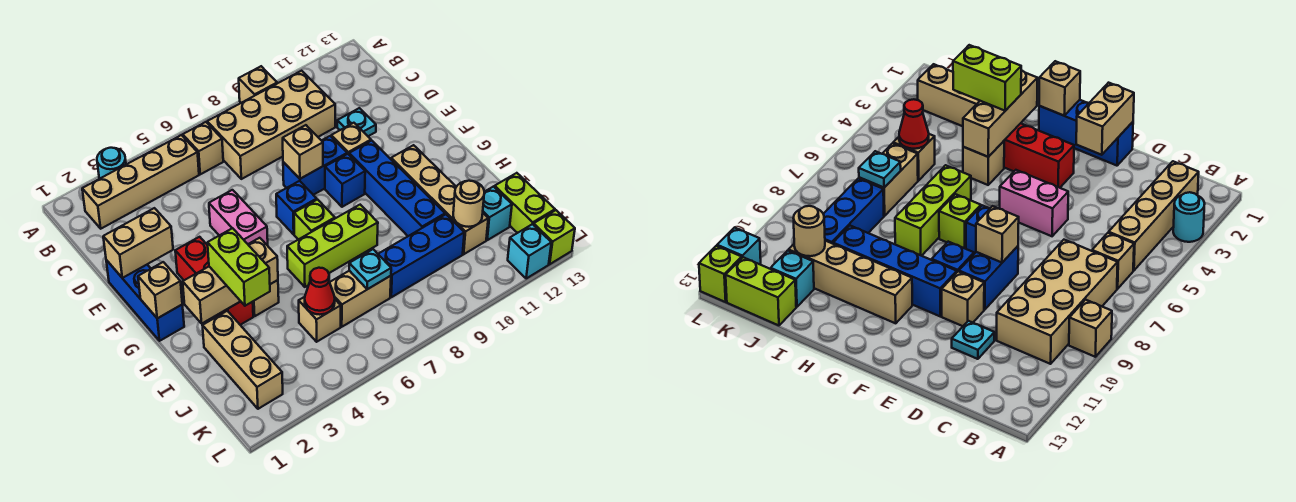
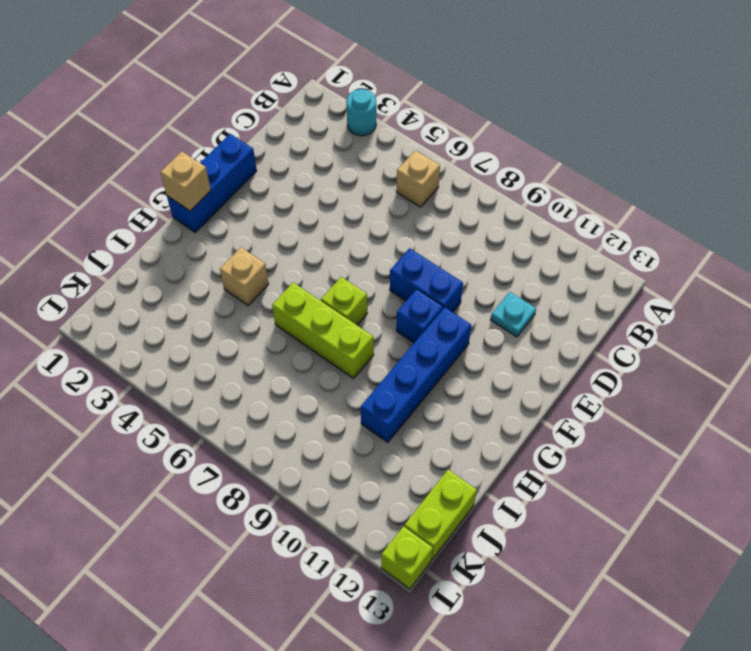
none -> tan brick A9 level 1
none -> tan brick B2:B5 level 1
none -> tan brick B7:C10 level 1
none -> pink brick E5:F5 level 1

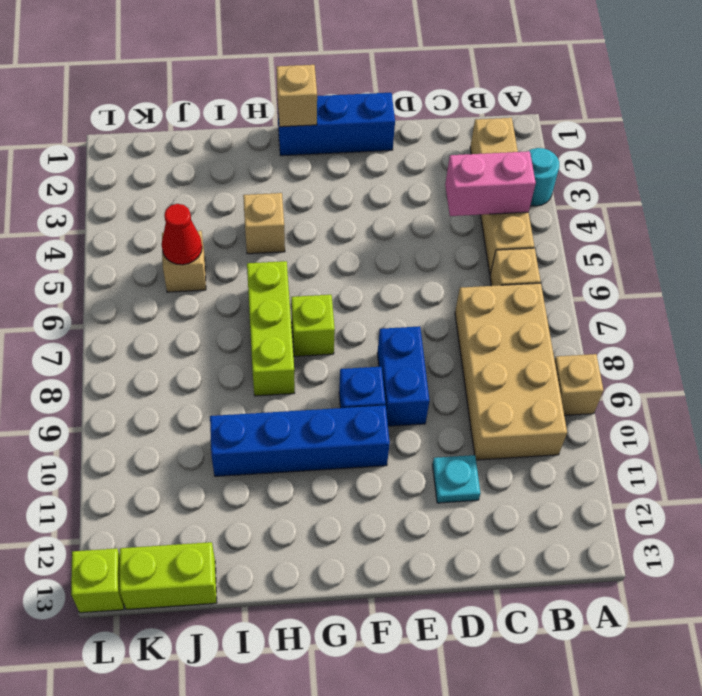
pink brick B4:C4 level 2 -> pink brick E5:F5 level 1
none -> tan brick E10 level 1
none -> red brick F3:H3 level 1
none -> blue brick F7 level 1
none -> tan brick G11:J11 level 1

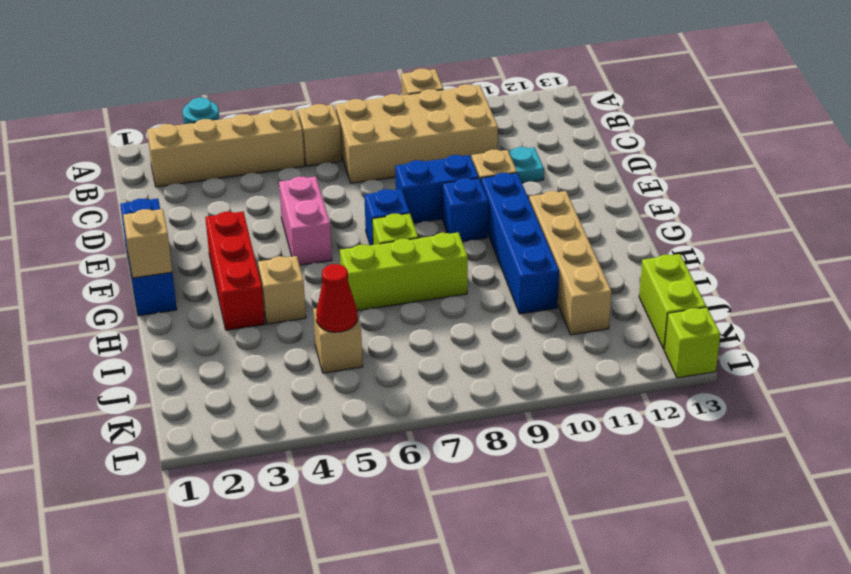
none -> tan brick I2:K2 level 1
none -> tan brick J6:J7 level 1
none -> blue brick J8:J10 level 1
none -> cyan brick J12 level 1

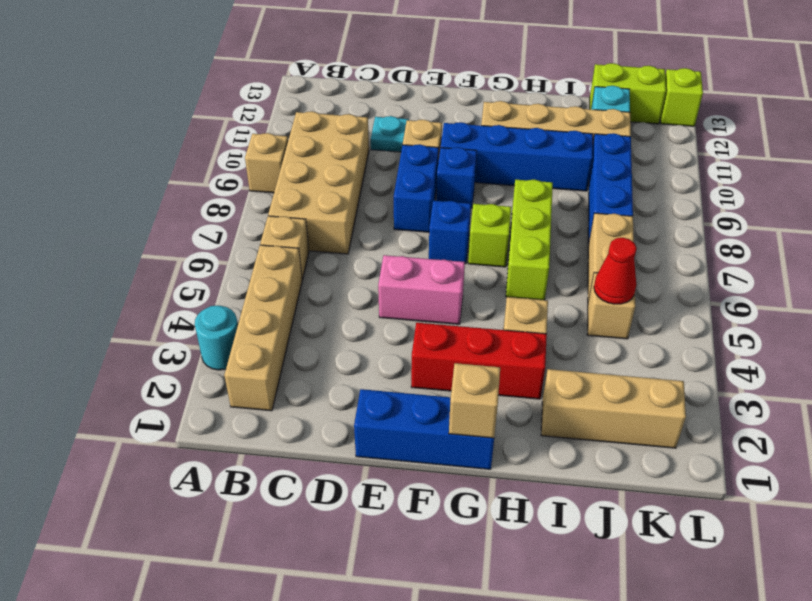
none -> cyan brick L12 level 1
none -> tan brick E1:E2 level 2
none -> tan brick E8 level 2
none -> tan brick H2:H4 level 2

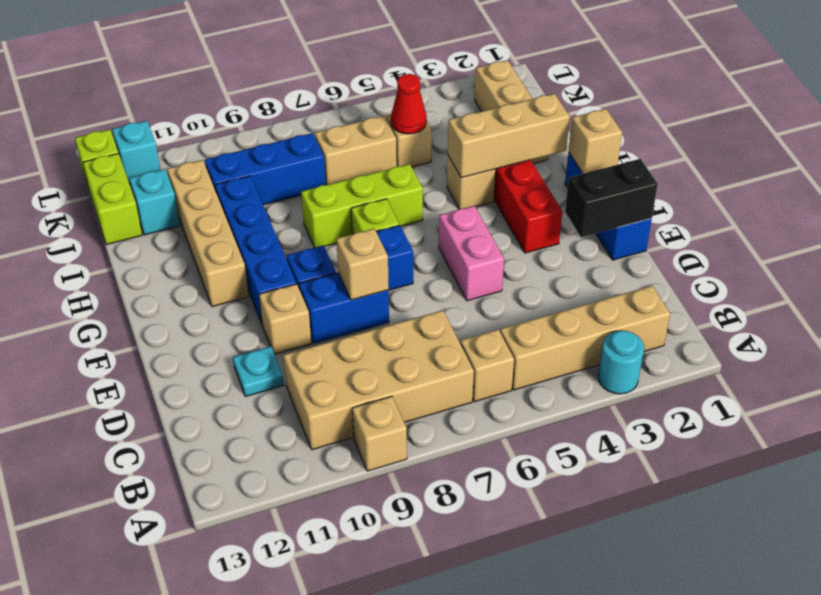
black brick E1:E2 level 2 -> tan brick E1:E2 level 2
none -> cyan plate J7 level 2
none -> tan round brick J11 level 2
none -> lime brick H3:I3 level 3

